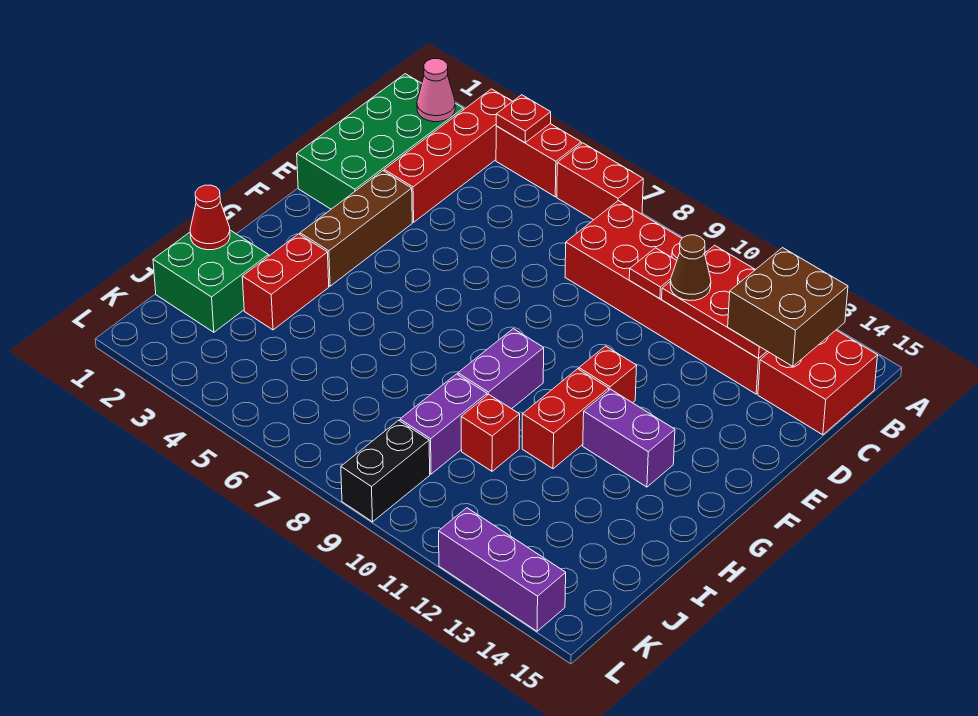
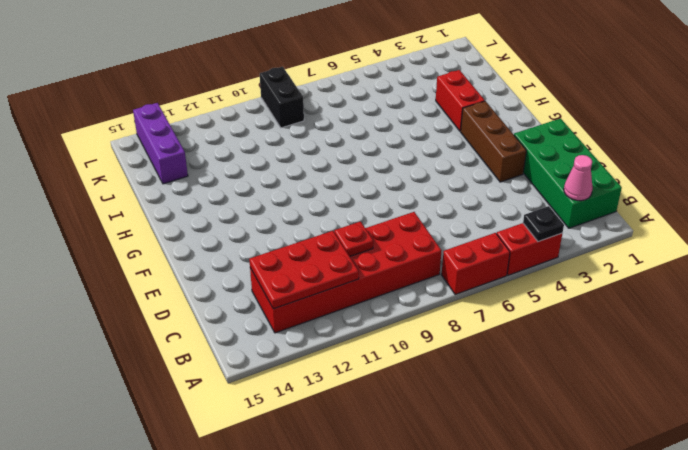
black plate A4 level 2 -> red plate A4 level 2
purple brick J14:L14 level 1 -> purple brick L12:L14 level 1
none -> red brick A3:D3 level 1
none -> red brick B14:C15 level 1
none -> red brick F11 level 1

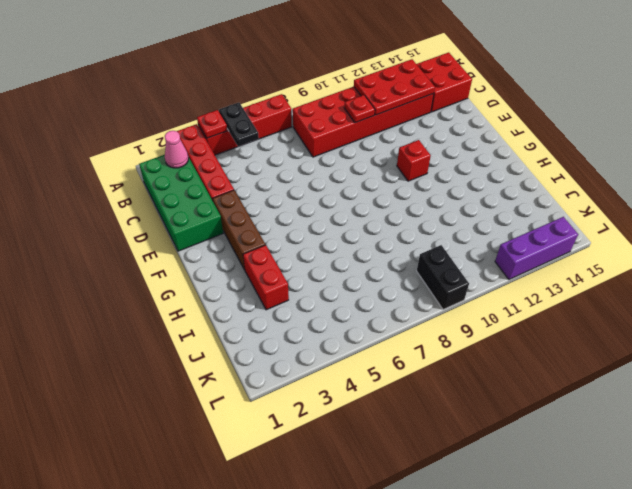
black plate A5:B5 level 2 -> none
none -> purple brick G9:H9 level 1
none -> red brick G11:H11 level 1
none -> purple brick G12:G13 level 1

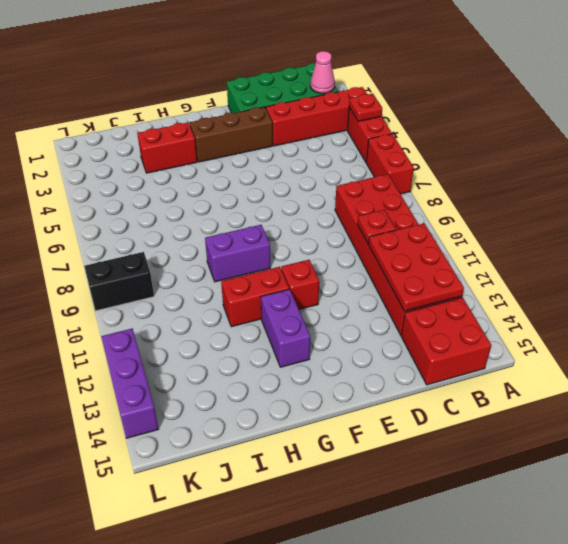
none -> green brick I1:J2 level 1
none -> purple brick I9:J9 level 1
none -> red brick I10 level 1

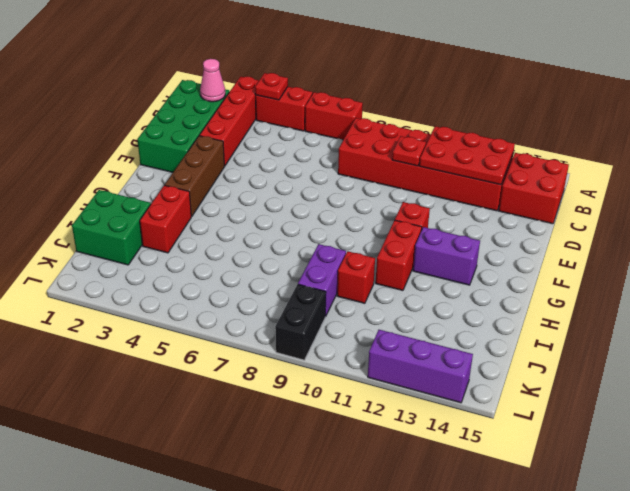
none -> purple brick G9:H9 level 1
none -> red cone I1 level 2
none -> brown brick B13:C14 level 3

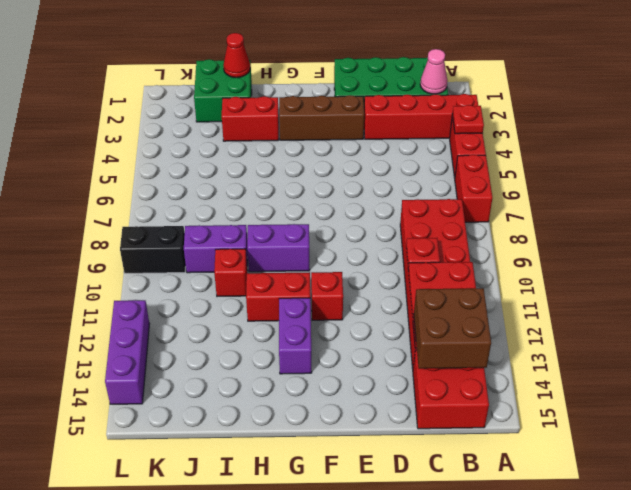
none -> brown cone C11 level 3

